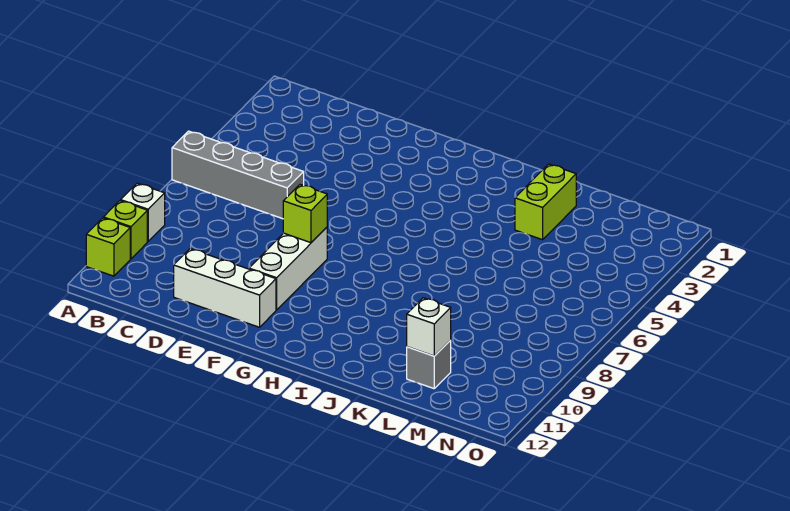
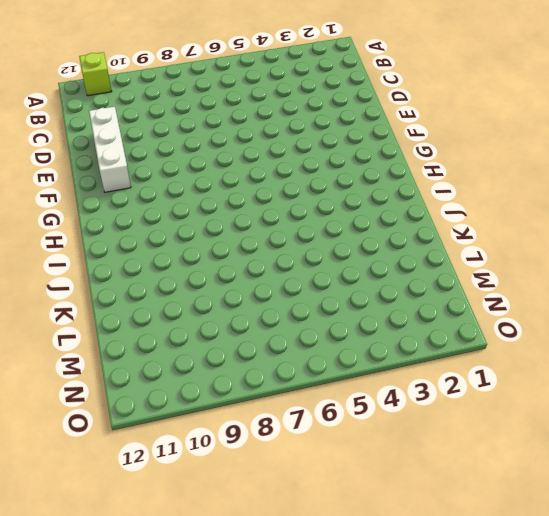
none -> grey brick A6:D6 level 1
none -> white brick A9 level 1

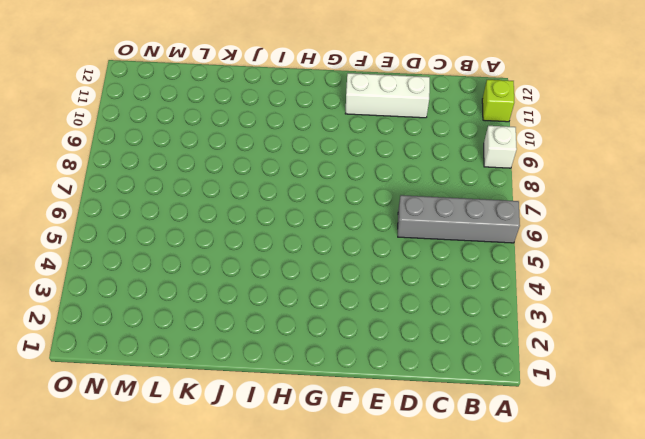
none -> lime brick A10 level 1
none -> white brick F8:F10 level 1

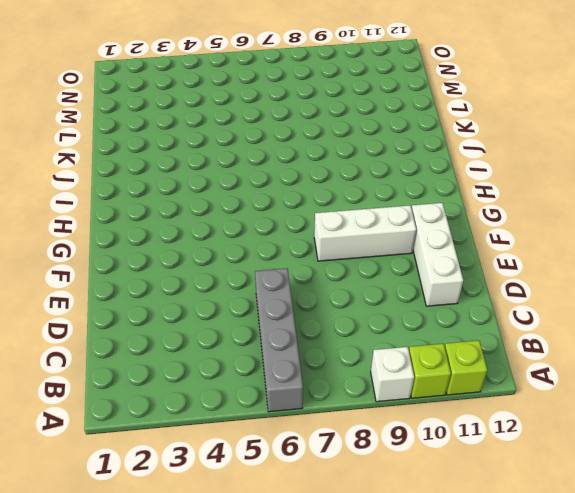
none -> lime brick K2:K3 level 1
none -> grey brick L11 level 1

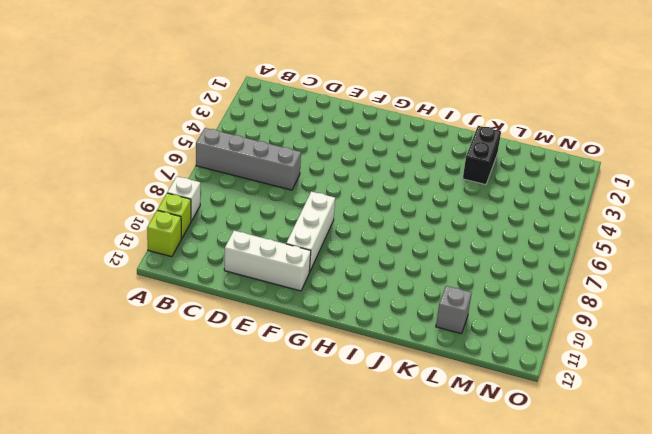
black brick K2:K3 level 1 -> lime brick K2:K3 level 1
none -> lime brick F8 level 2
none -> white brick L11 level 2

